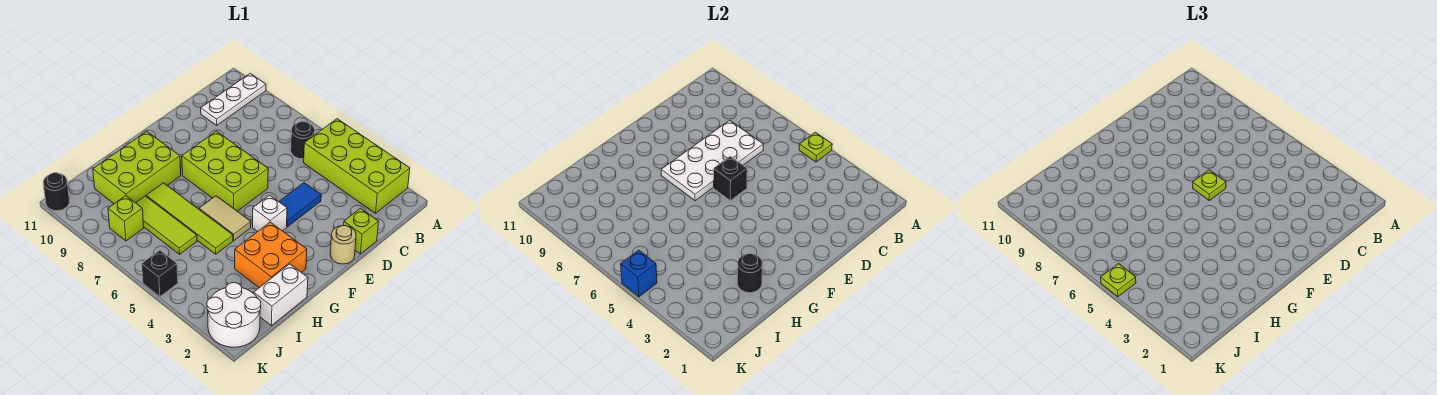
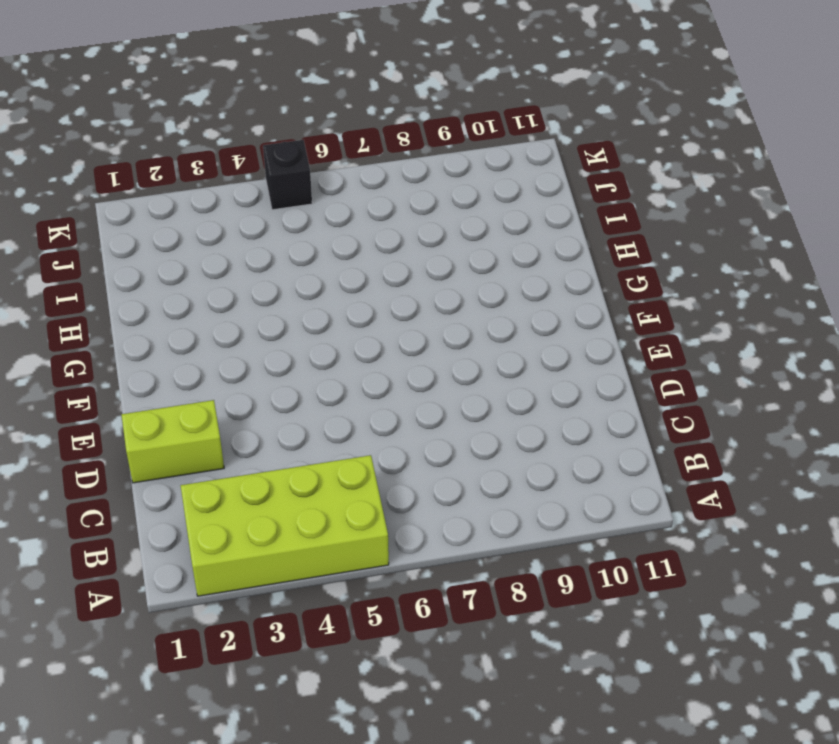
lime brick D1:D2 level 1 -> lime brick D1 level 1
none -> white plate A10:C10 level 1
none -> black round brick B6 level 1
none -> blue tile D4:E4 level 1

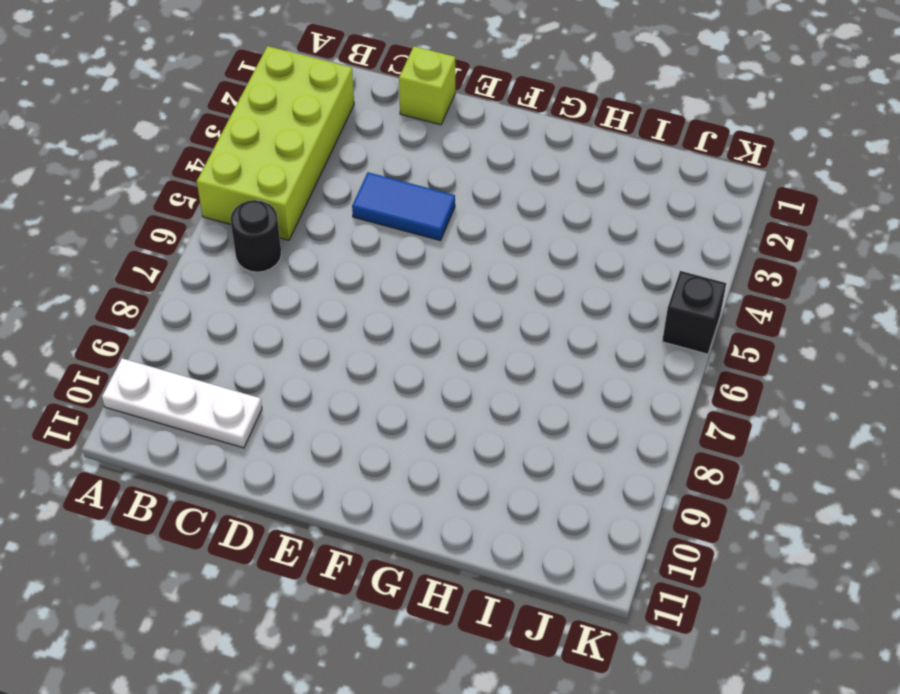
none -> tan round brick E1 level 1
none -> lime brick E6:F8 level 1
none -> white brick F4 level 1

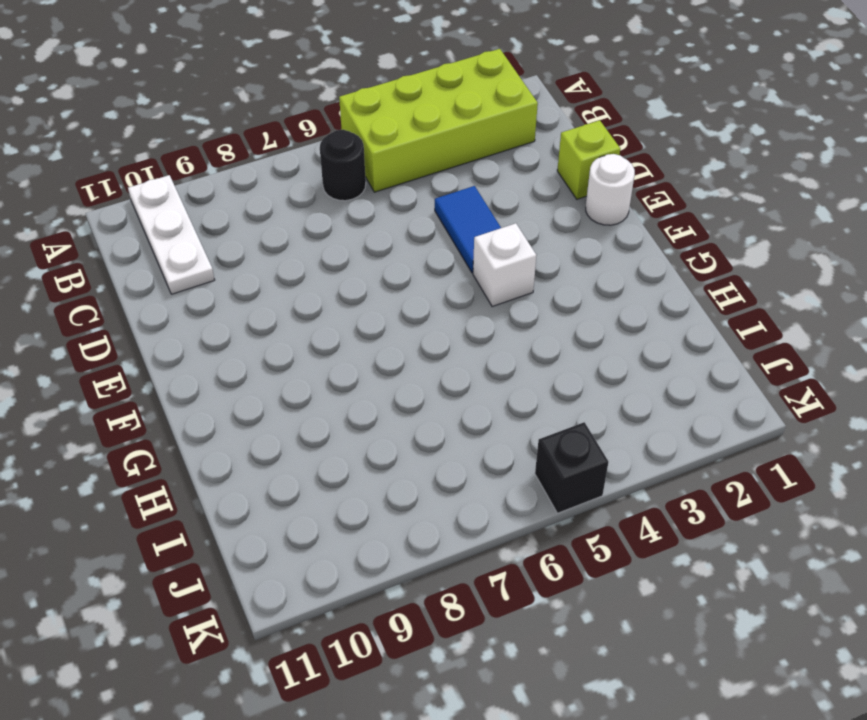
white round brick E1 level 1 -> tan round brick E1 level 1
none -> lime brick E6:F8 level 1
none -> orange brick G2:H3 level 1
none -> tan tile G5:G6 level 1

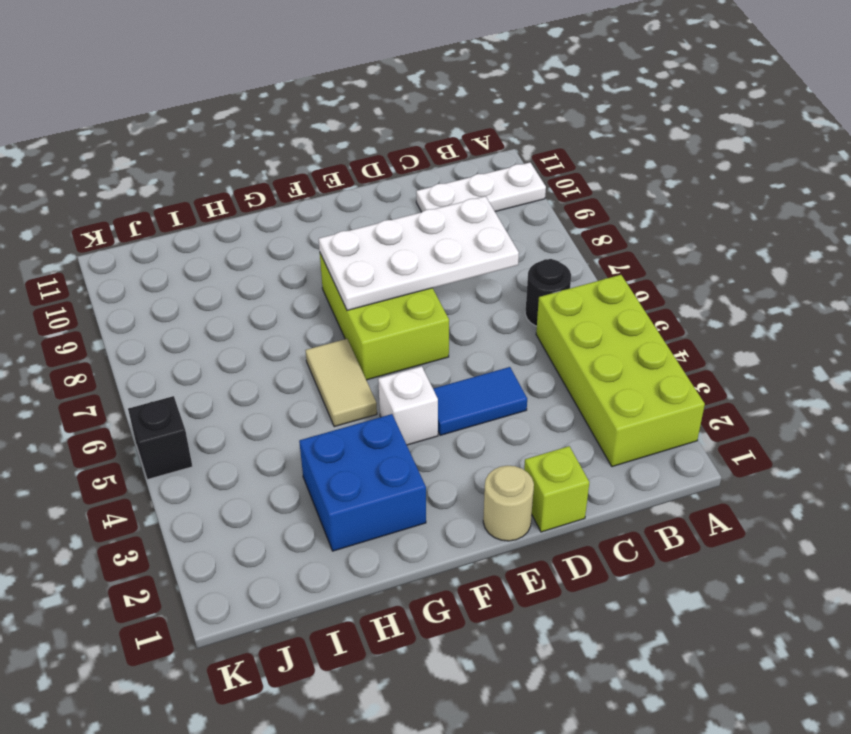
blue brick G2:H3 level 1 -> orange brick G2:H3 level 1
none -> lime brick G9:I10 level 1
none -> white brick H1:I1 level 1
none -> lime tile H5:H8 level 1

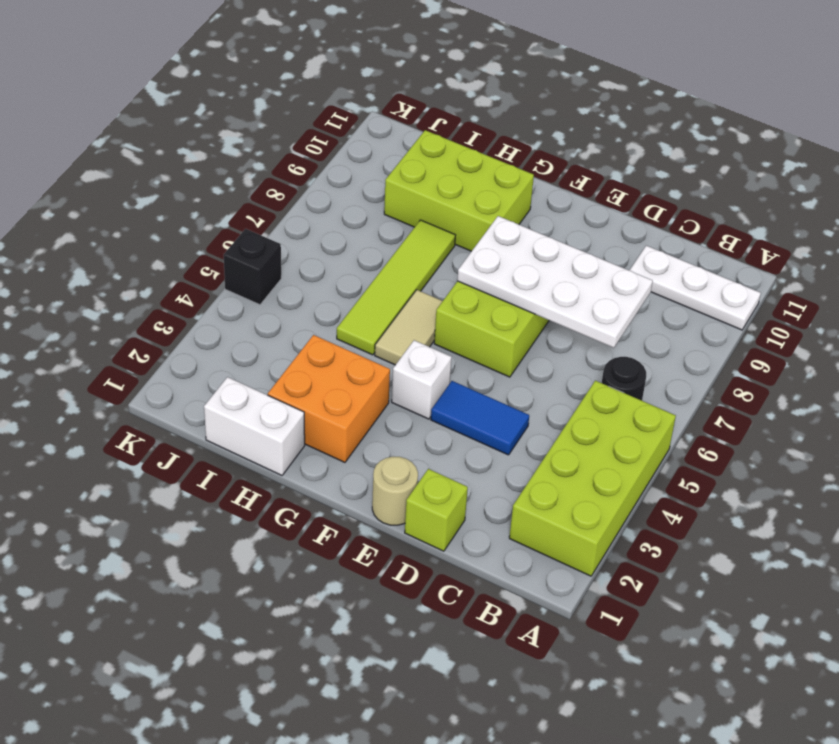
none -> lime tile I6:I8 level 1
none -> white round brick J1:K2 level 1
none -> lime brick J8 level 1

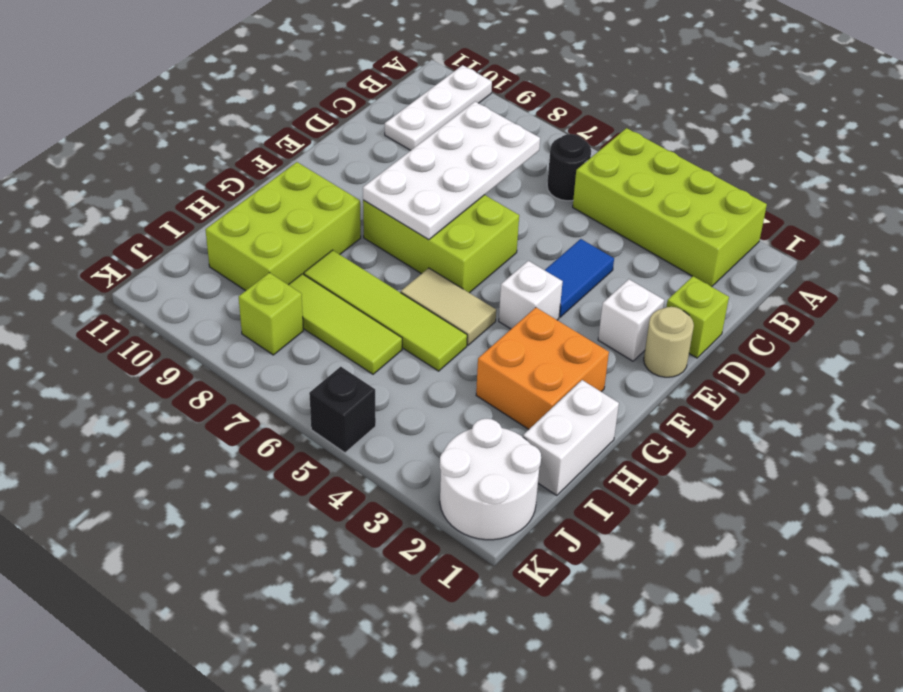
white brick E2 level 1 -> none
none -> black round brick K11 level 1
none -> lime plate A5 level 2
none -> black brick E6 level 2

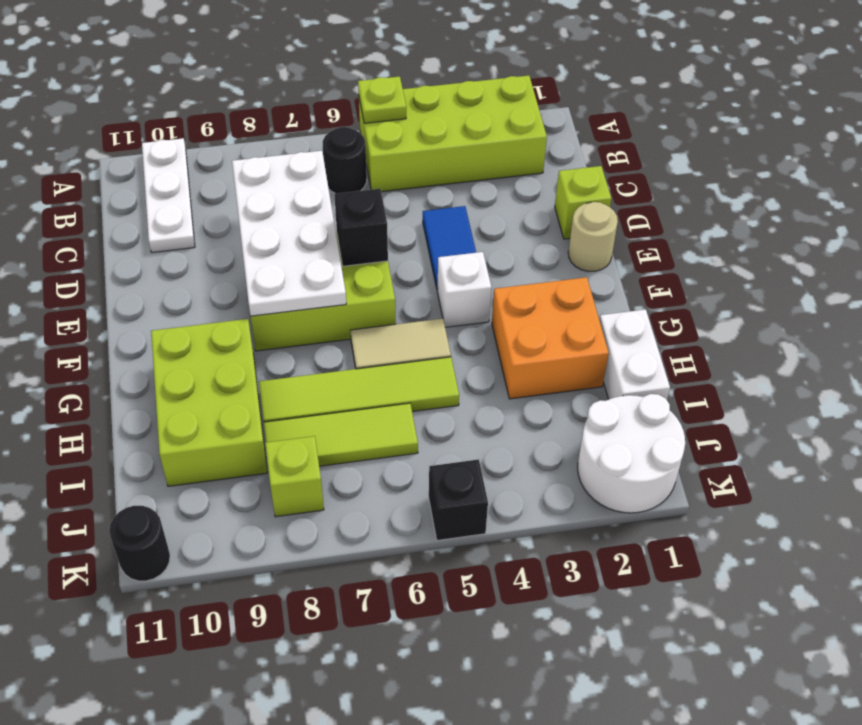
none -> black round brick H2 level 2
none -> blue brick K5 level 2
none -> lime plate E6 level 3

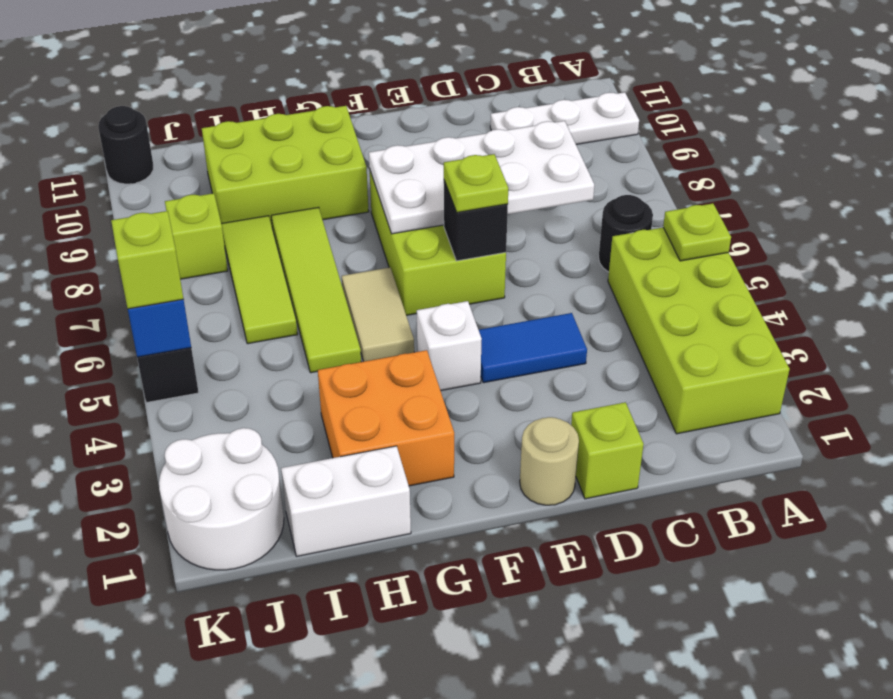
lime brick K5 level 3 -> lime plate K5 level 3
none -> black round brick H2 level 2

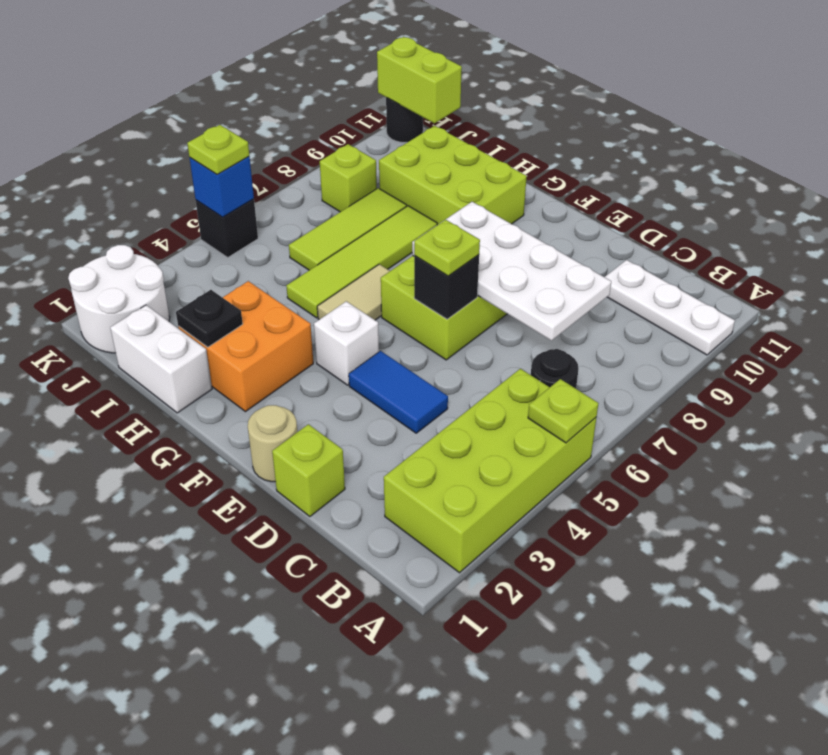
black plate H2 level 2 -> black round brick H2 level 2
lime brick J11:K11 level 2 -> none

